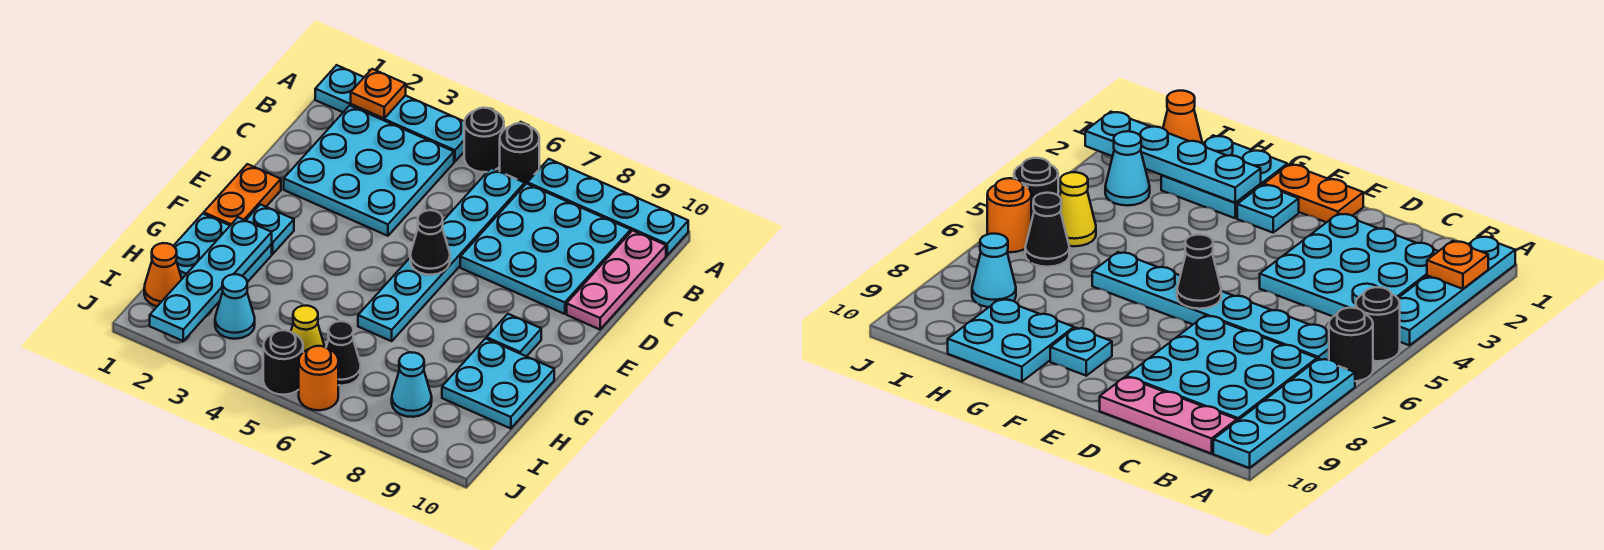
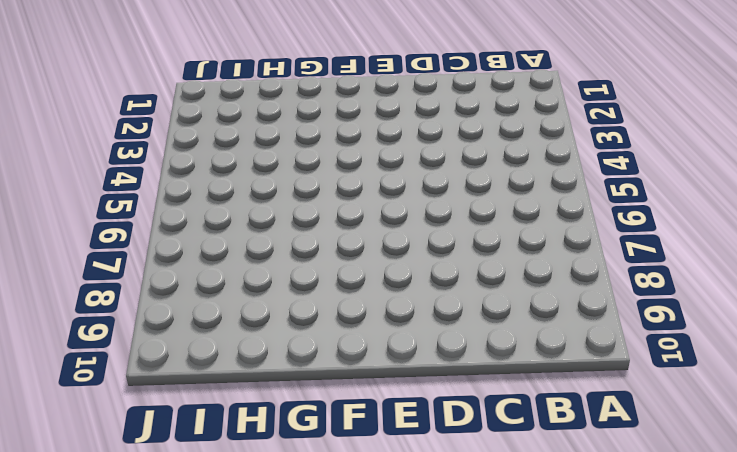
none -> cyan plate A1:A4 level 1
none -> black round brick A5 level 1
none -> black round brick A6 level 1

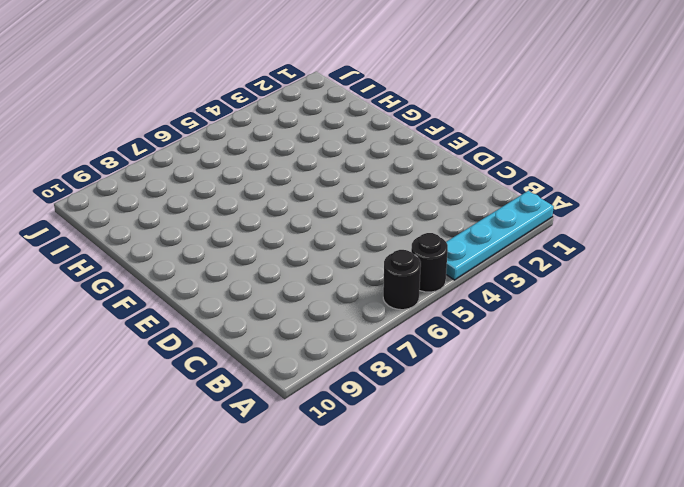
none -> cyan plate A7:A10 level 1
none -> cyan plate B2:D4 level 1
none -> cyan plate B6:G6 level 1

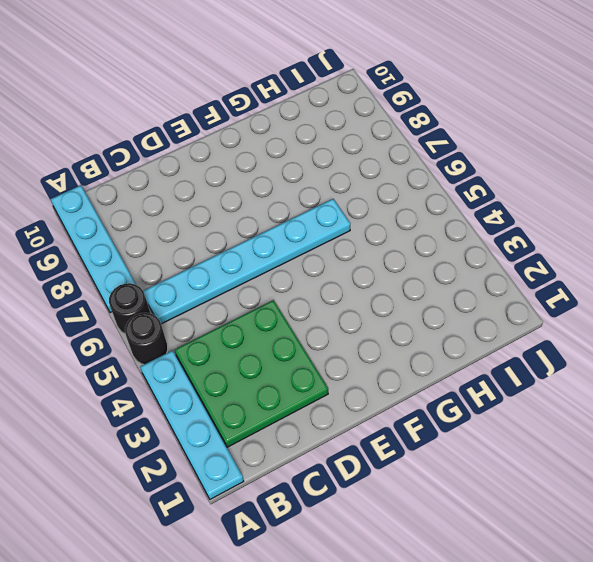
green plate B2:D4 level 1 -> cyan plate B2:D4 level 1
none -> cyan plate B7:D9 level 1
none -> pink plate B10:D10 level 1
none -> orange plate E1:F1 level 1

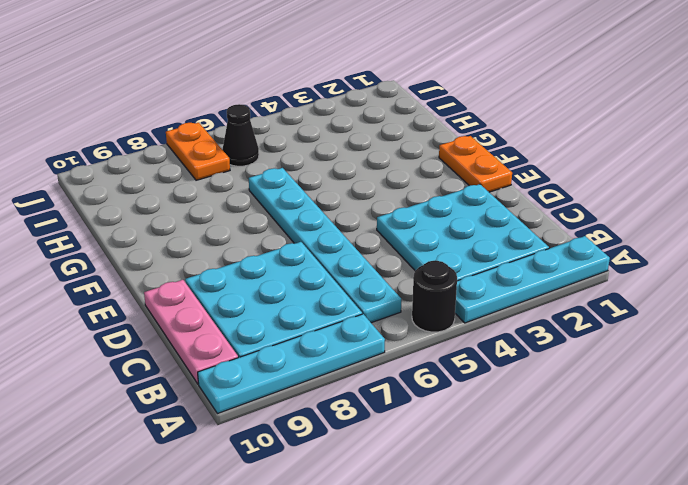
orange plate I7:J7 level 1 -> none
none -> black round brick A6 level 1
none -> cyan plate F2 level 1
none -> cyan plate F9 level 1

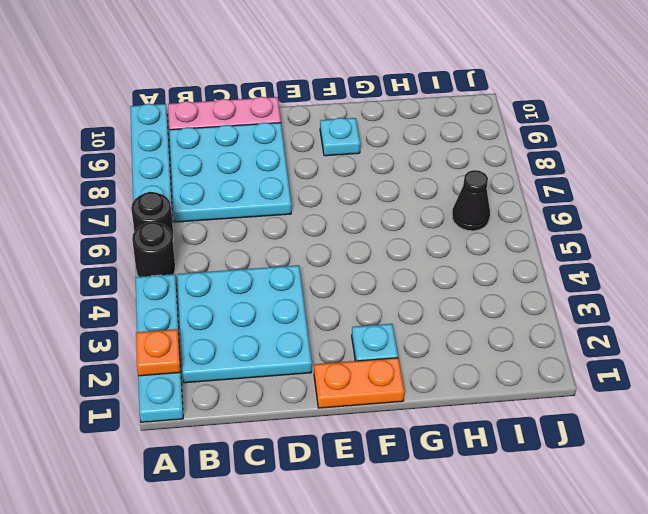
none -> cyan plate B6:G6 level 1
none -> cyan plate G1:H2 level 1
none -> cyan plate G9:H10 level 1

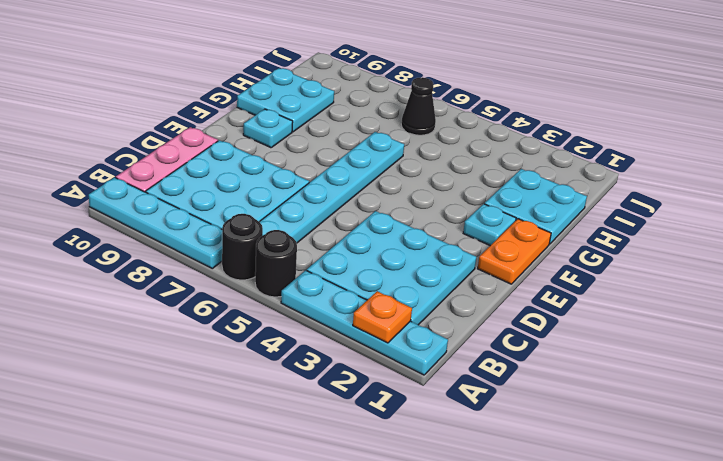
none -> orange cone I1 level 1
none -> cyan cone I3 level 1
none -> yellow cone I5 level 1

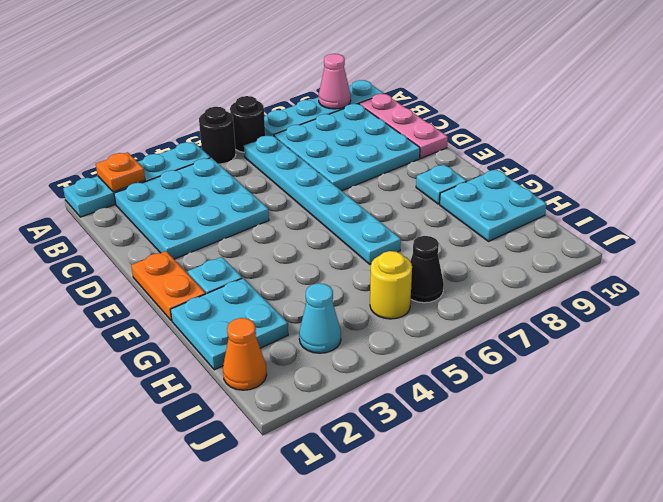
pink cone A9 level 2 -> none
yellow round brick I5 level 1 -> yellow cone I5 level 1
none -> cyan cone I8 level 1
none -> black round brick J5 level 1
none -> orange round brick J6 level 1

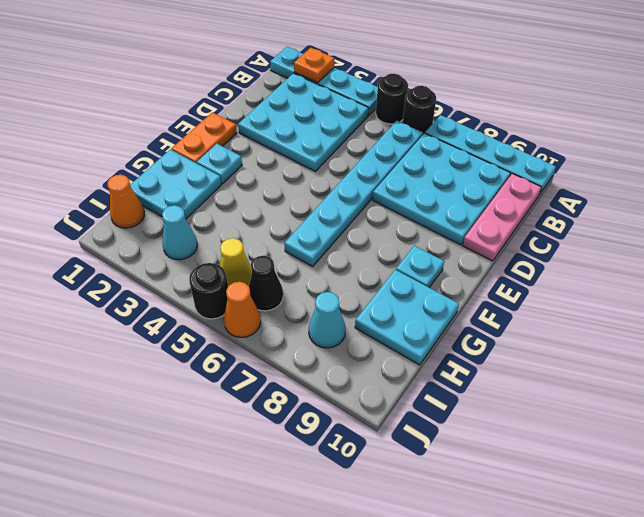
orange cone J6 level 1 -> orange round brick J6 level 1
none -> black cone E6 level 2
none -> cyan plate G2:J2 level 2

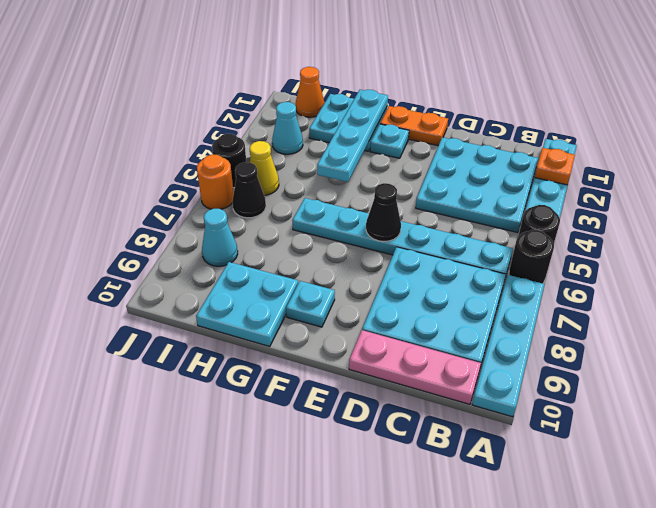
cyan plate G1:G4 level 2 -> cyan plate G2:J2 level 2

